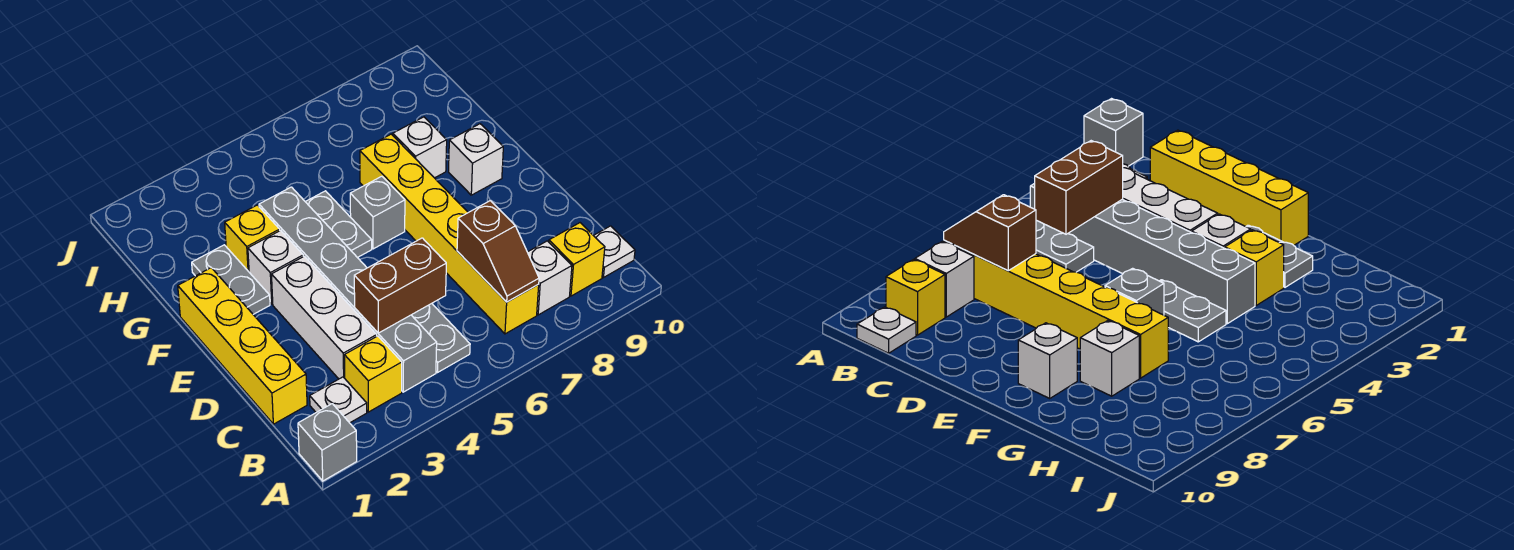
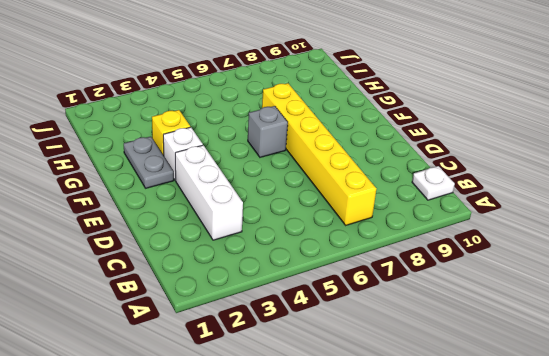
none -> grey brick A1 level 1
none -> white plate B2 level 1
none -> yellow brick B3 level 1

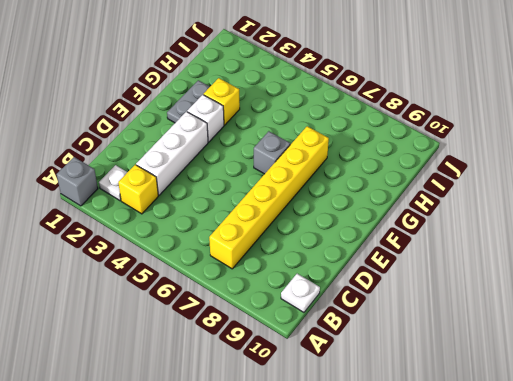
none -> grey brick B4:G4 level 1
none -> grey plate B5:C5 level 1
none -> white brick B8 level 1

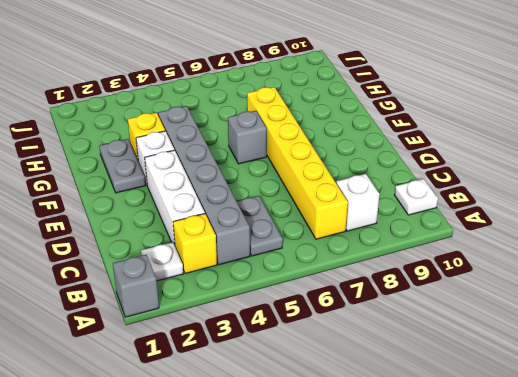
none -> yellow brick B9 level 1
none -> yellow brick C1:F1 level 1
none -> grey plate F5:G5 level 1

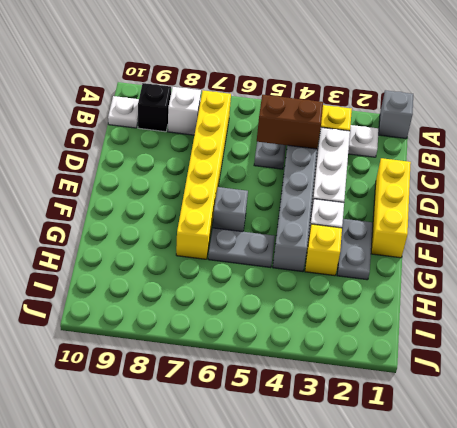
black brick B9 level 1 -> yellow brick B9 level 1
yellow brick D1:F1 level 1 -> yellow brick C1:F1 level 1
grey plate G5:G6 level 1 -> grey plate F5:G5 level 1
none -> white brick F9 level 1
none -> white brick G8 level 1
none -> brown slope B7:C7 level 2 top C

